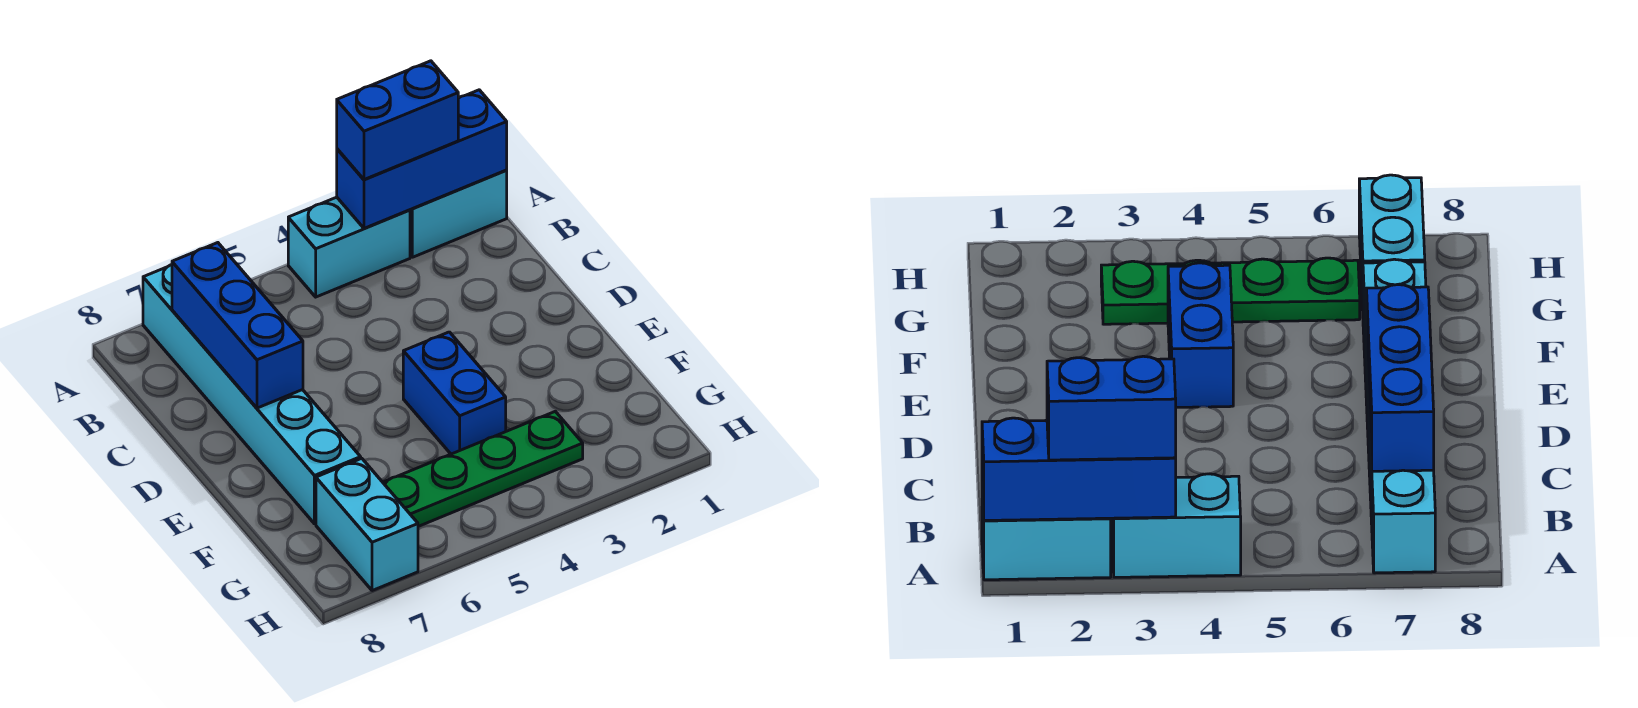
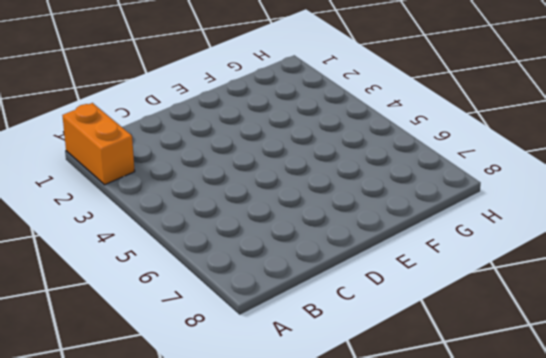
orange brick A1:A2 level 1 -> cyan brick A1:A2 level 1
none -> cyan brick A3:A4 level 1
none -> cyan brick A7:F7 level 1

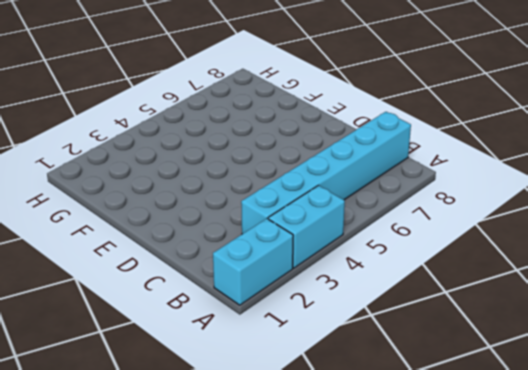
cyan brick B3:B8 level 1 -> cyan brick A7:F7 level 1
none -> blue brick E4:F4 level 1
none -> green plate G3:G6 level 1

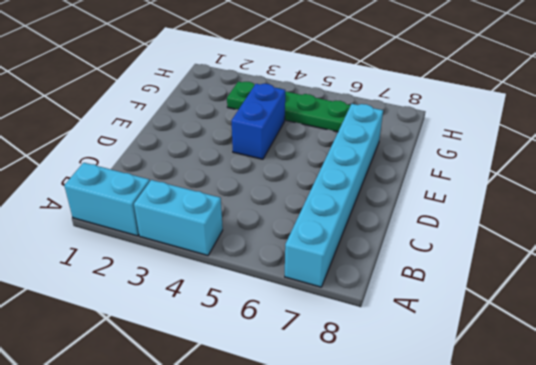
none -> cyan brick G7:H7 level 1
none -> blue brick A1:A3 level 2

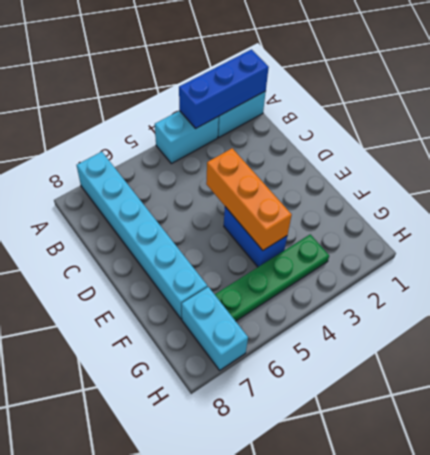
orange brick D4:F4 level 2 -> none
none -> blue brick B7:D7 level 2
none -> blue brick A2:A3 level 3

